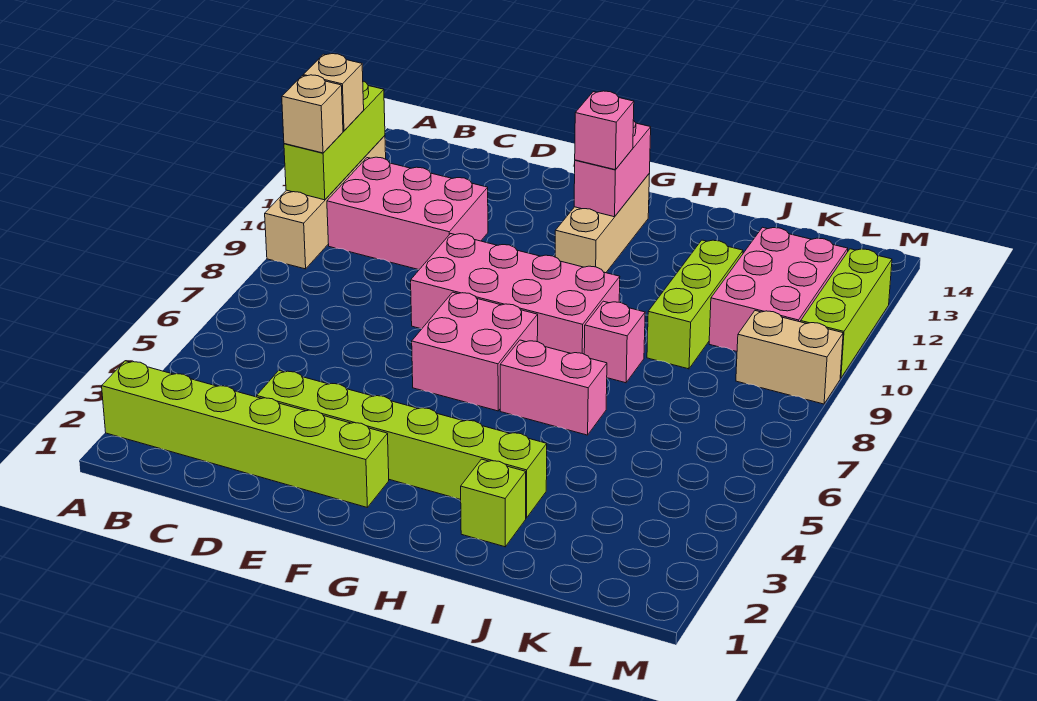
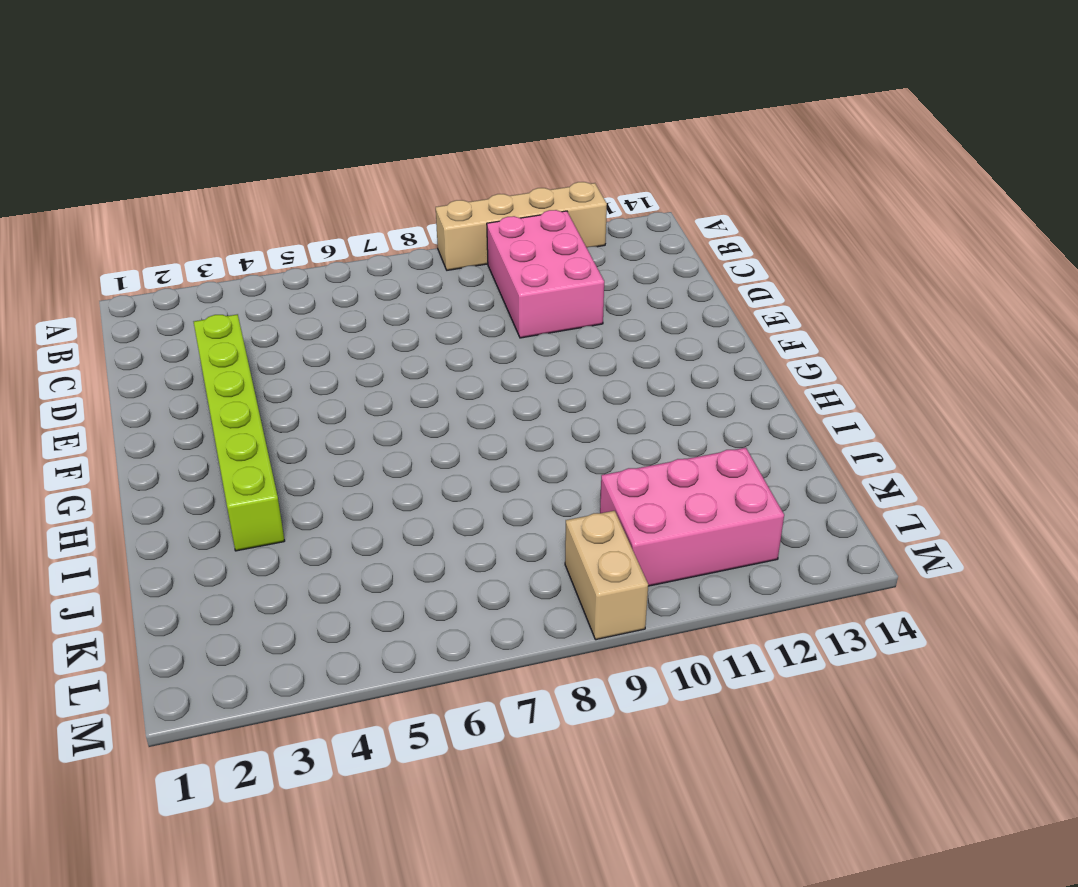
none -> lime brick A2:F2 level 1
none -> pink brick E8:H9 level 1
none -> pink brick F6:G7 level 1

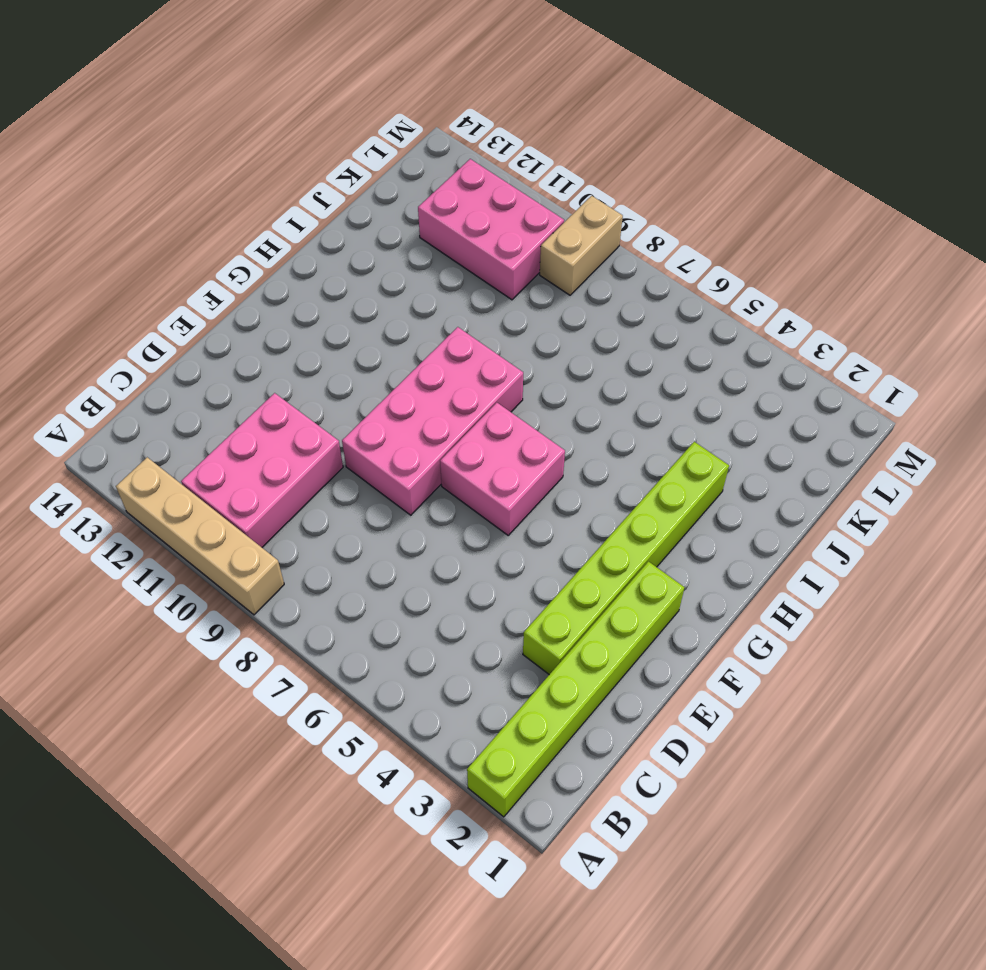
none -> tan brick G11:G13 level 1
none -> pink brick H6:I6 level 1
none -> lime brick I2 level 1

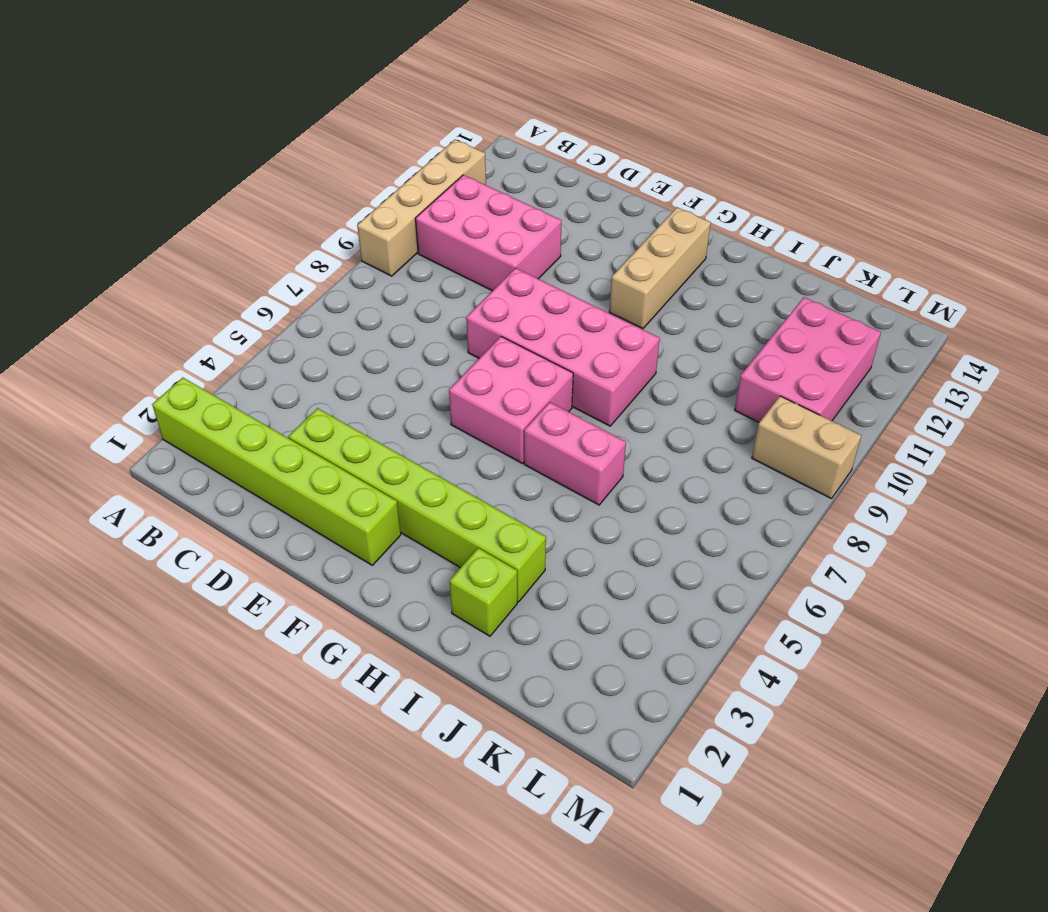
none -> pink brick I8 level 1
none -> lime brick J9:J11 level 1
none -> lime brick M10:M12 level 1

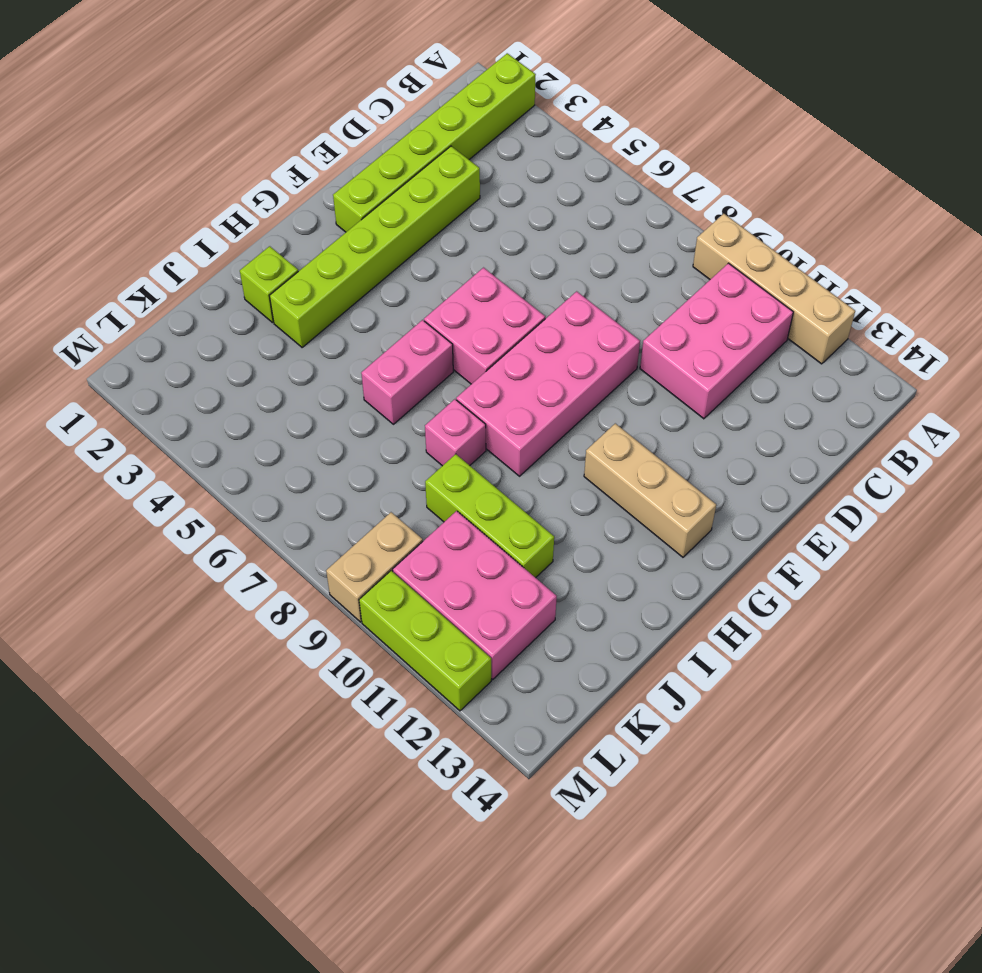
none -> lime brick A10:A12 level 2
none -> pink brick G12:G13 level 2
none -> tan brick A10 level 3

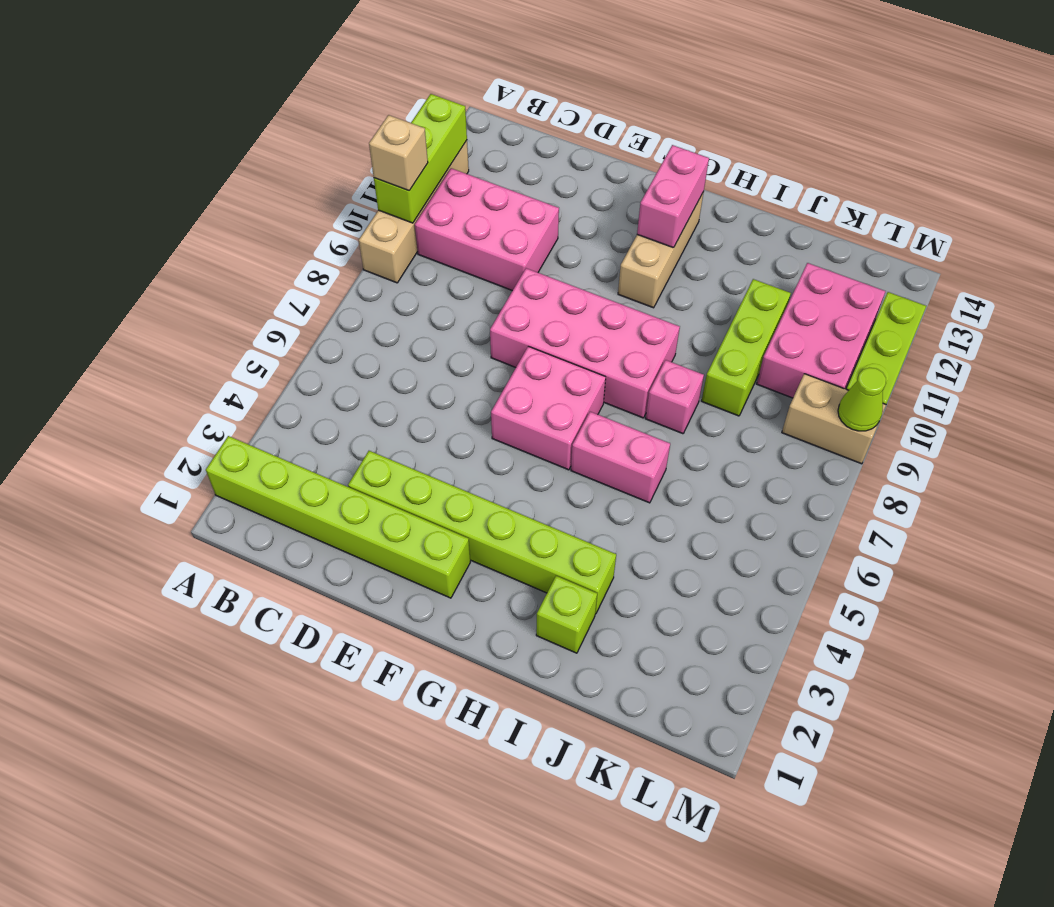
lime cone M9 level 2 -> none
none -> tan brick A11 level 3
none -> pink brick G12 level 3

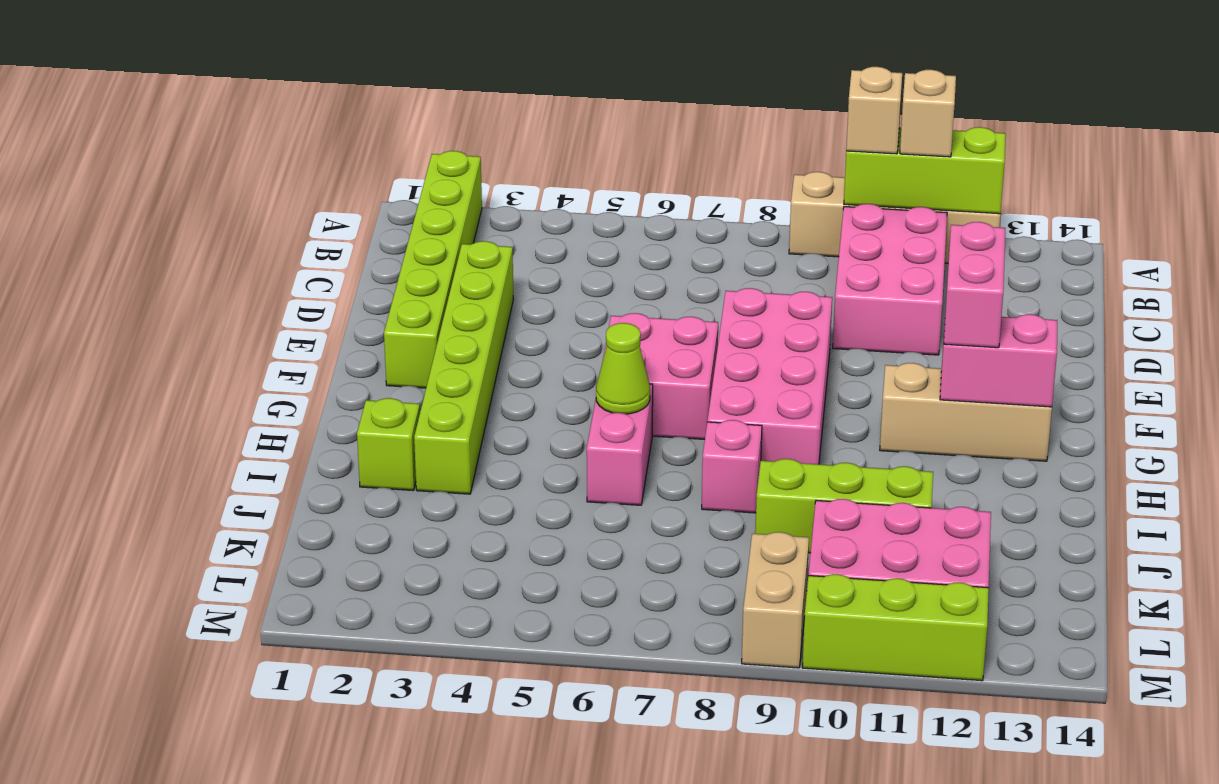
pink brick F12:G12 level 3 -> pink brick G12 level 3
lime cone H6 level 2 -> none

